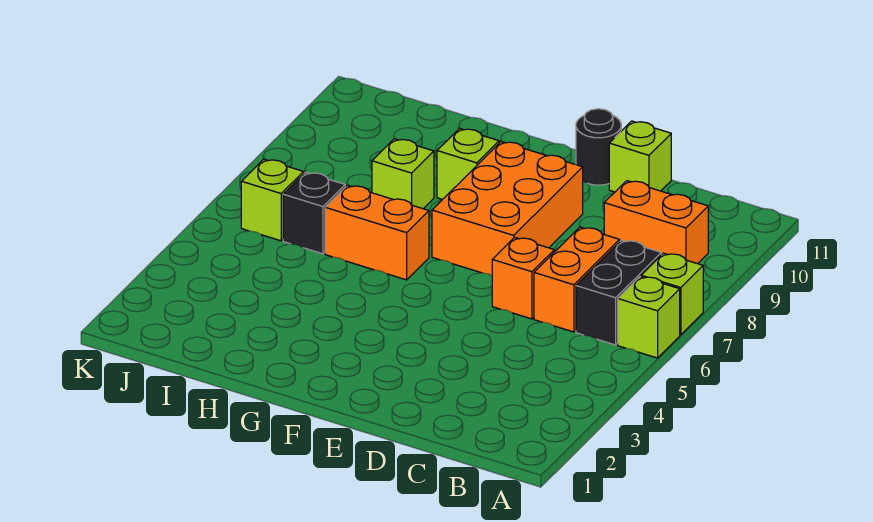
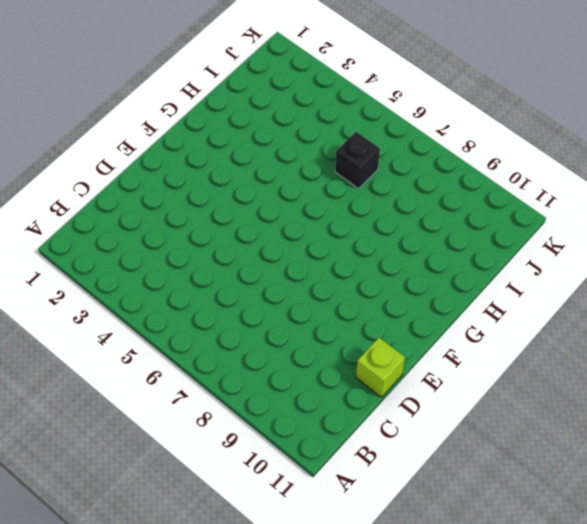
none -> lime brick A6 level 1
none -> lime brick A7 level 1
none -> black brick B6:B7 level 1

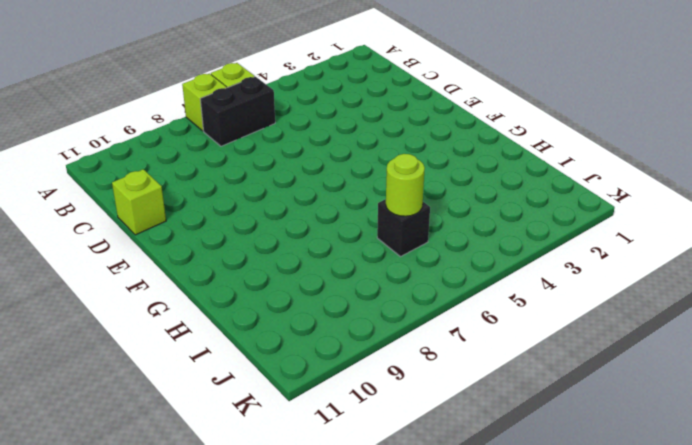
lime round brick I6 level 2 -> none
none -> orange brick B9:C9 level 1
none -> orange brick C6:C7 level 1
none -> orange brick D6 level 1

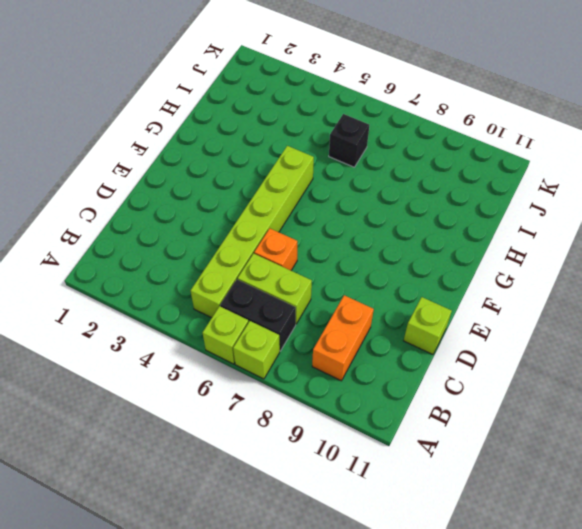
lime brick B5:G5 level 1 -> none
lime brick C6:C7 level 1 -> orange brick C6:C7 level 1
none -> orange brick E7:F9 level 1
none -> black round brick E11 level 1
none -> orange brick G6:H6 level 1

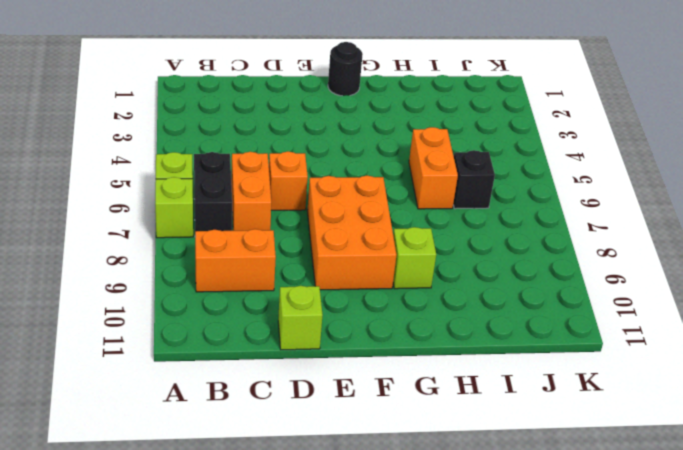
black round brick F1 level 1 -> black round brick E11 level 1
orange brick H5:H6 level 1 -> orange brick G6:H6 level 1
none -> lime brick H8 level 1
none -> lime brick J6 level 1

